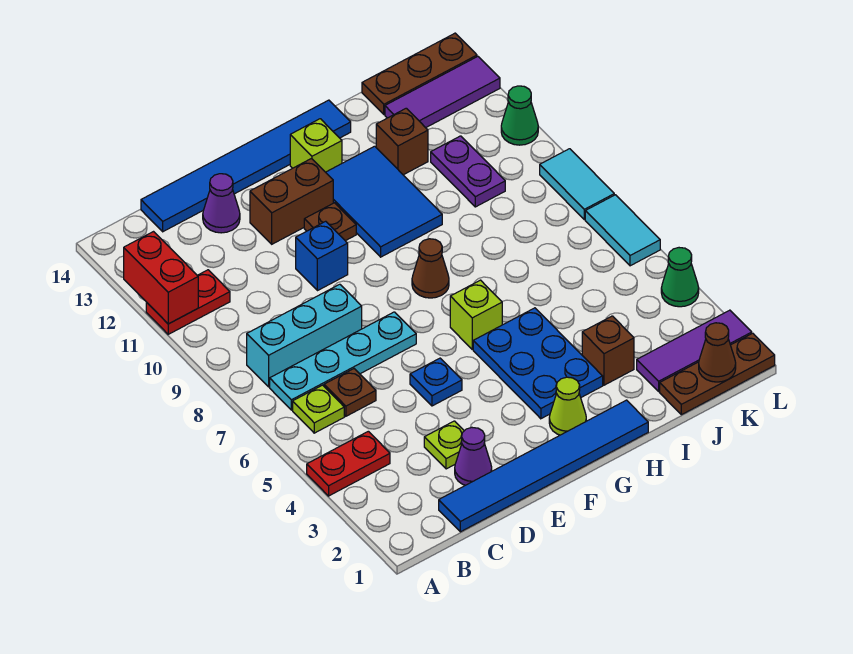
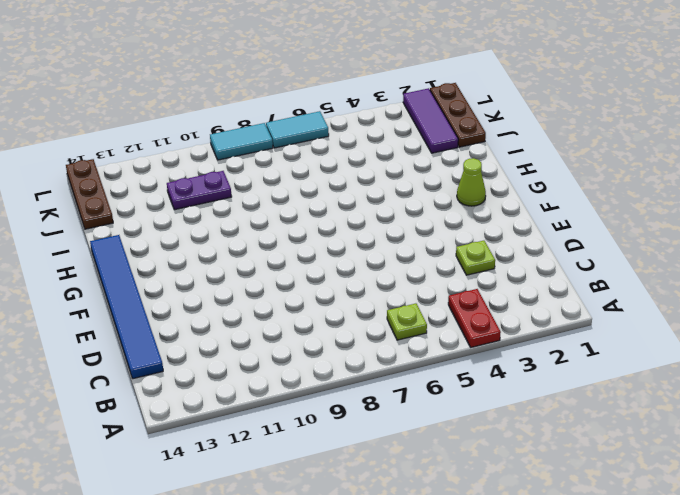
none -> red plate A11:B11 level 1
none -> cyan plate B7:E7 level 1
none -> cyan brick B8:D8 level 1
none -> blue tile C1:H1 level 1

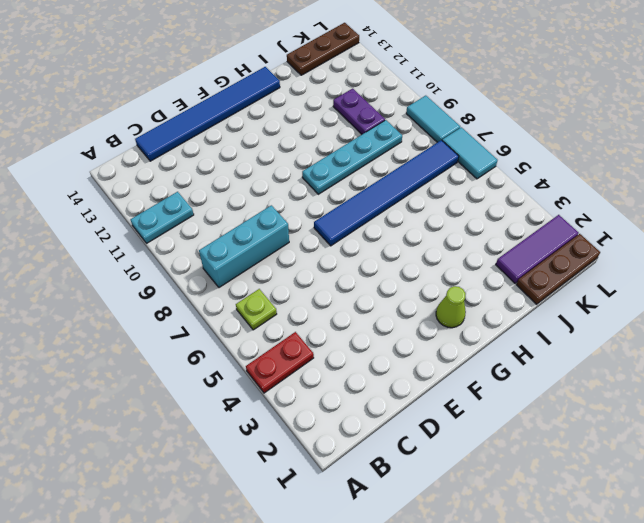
cyan plate A11:B11 level 1 -> red plate A11:B11 level 1
blue tile F7:K7 level 1 -> blue tile C1:H1 level 1
cyan plate G9:J9 level 1 -> cyan plate B7:E7 level 1
none -> brown plate C6 level 1
none -> purple cone D2 level 1
none -> lime plate D3 level 1
none -> purple cone D13 level 1

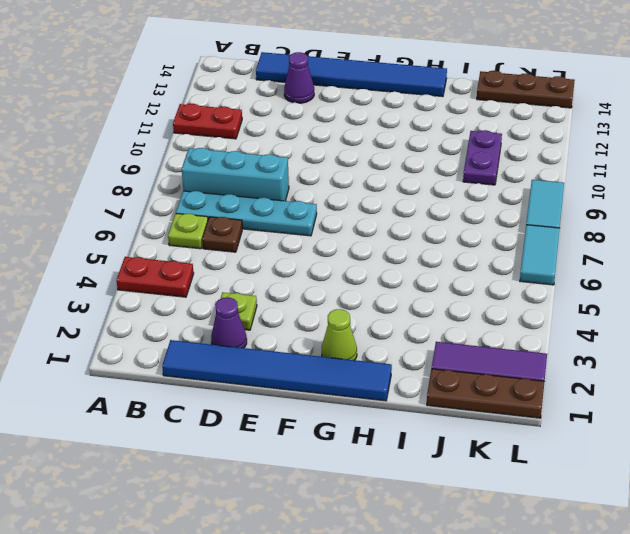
none -> blue plate E5 level 1
none -> blue brick E10 level 1
none -> brown brick E12:F12 level 1
none -> brown plate F11 level 1

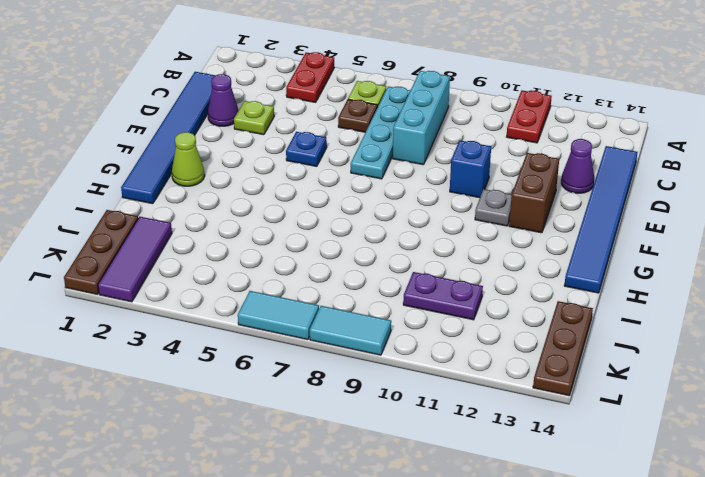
grey plate F11 level 1 -> brown plate F11 level 1
none -> blue plate G3:H5 level 1
none -> lime brick G6 level 1
none -> brown cone G8 level 1
none -> blue tile G10:H12 level 1

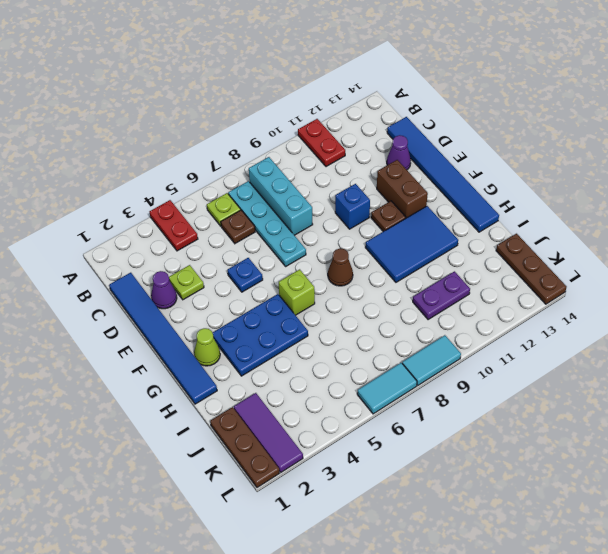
none -> lime brick G13 level 1
none -> brown brick I3 level 1
none -> brown brick I12 level 1
none -> purple tile J13:L13 level 1

